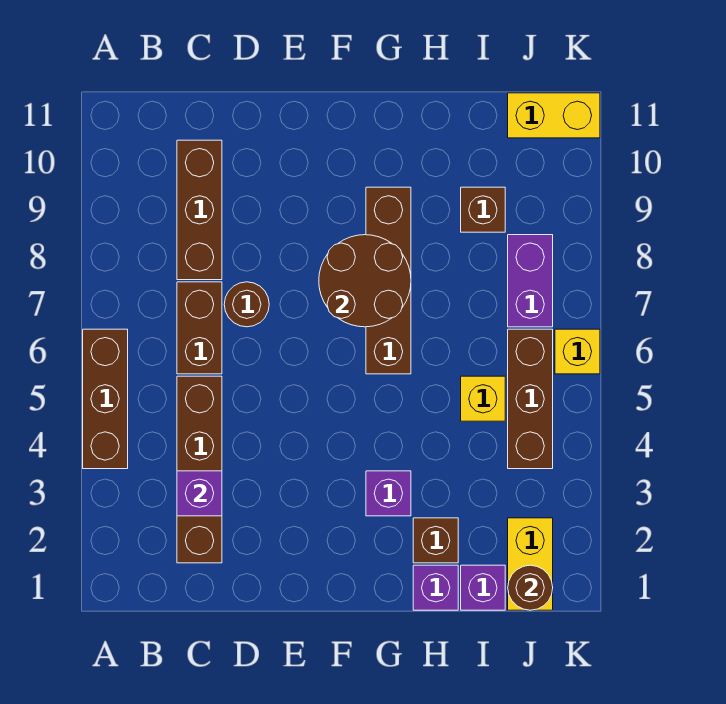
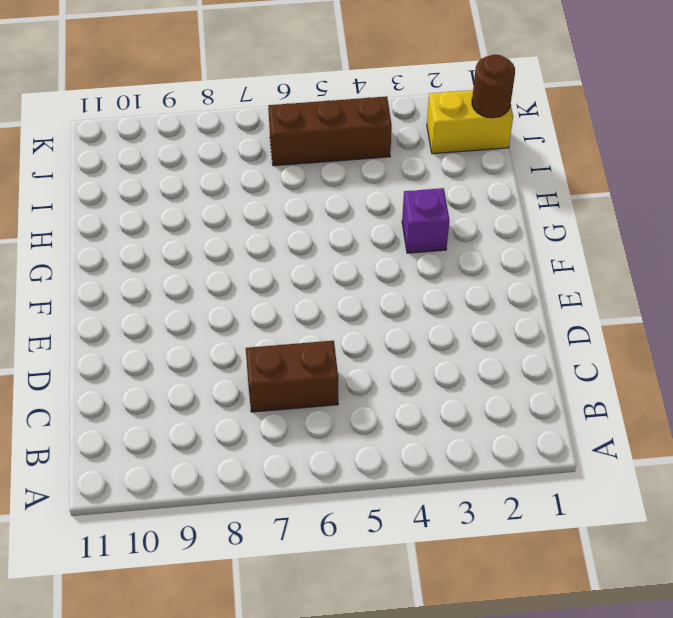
none -> brown brick A4:A6 level 1
none -> brown brick C2:C5 level 1
none -> brown brick C8:C10 level 1

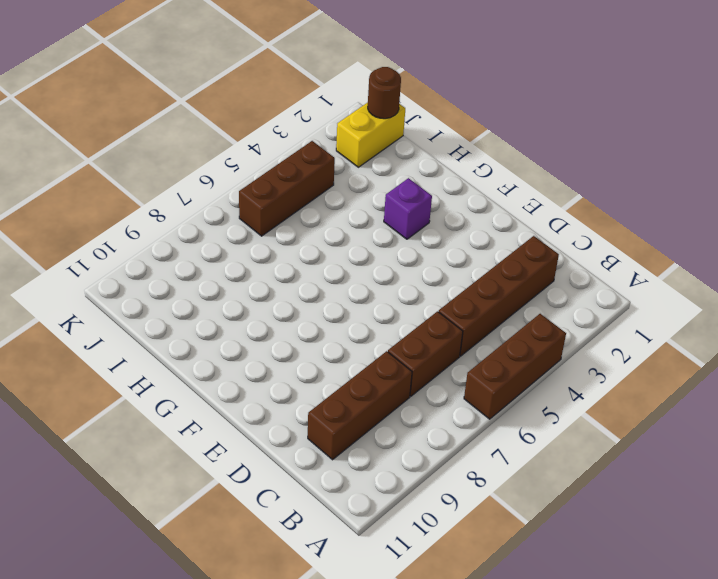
none -> brown round brick D7 level 1
none -> brown brick G6:G9 level 1
none -> purple brick H1 level 1

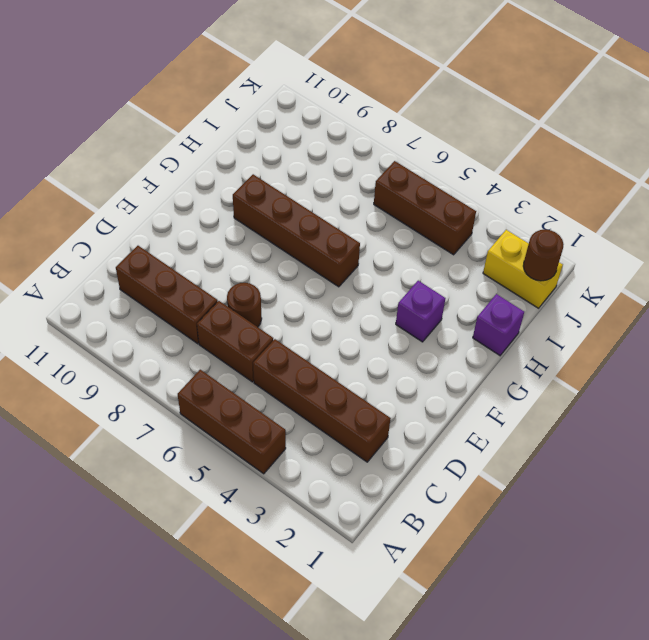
none -> brown brick H2 level 1
none -> purple brick I1 level 1
none -> yellow brick I5 level 1

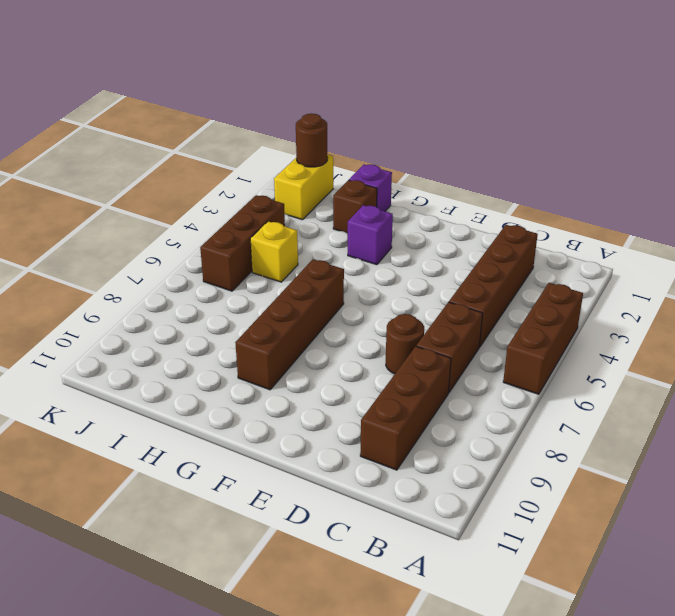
none -> purple brick I1 level 1
none -> brown brick I9 level 1
none -> purple brick J7:J8 level 1

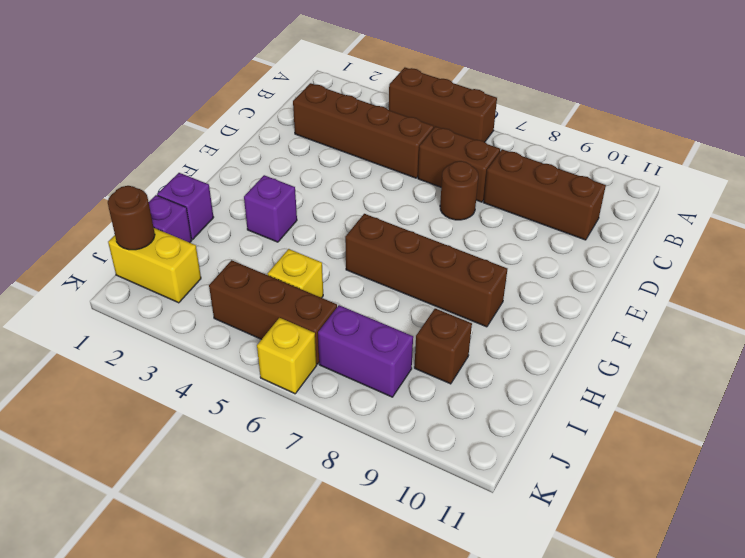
none -> brown brick H2 level 1
none -> yellow brick J11:K11 level 1
none -> purple brick C3 level 2

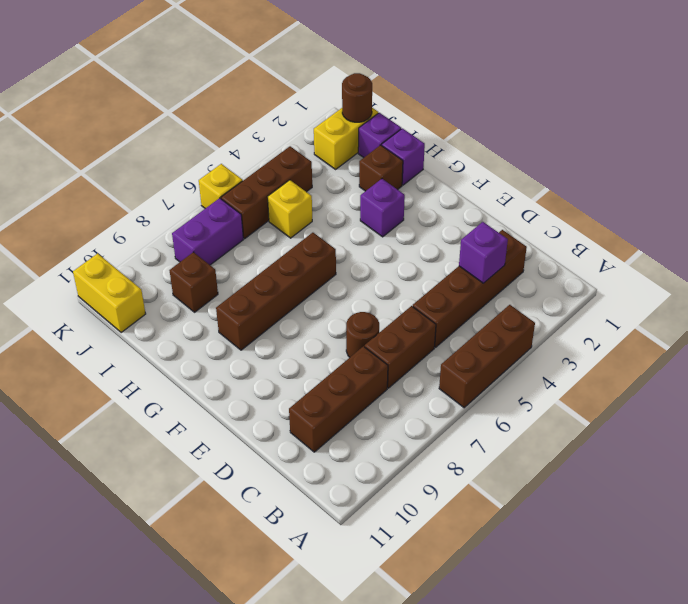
none -> brown round brick F7:G8 level 2

